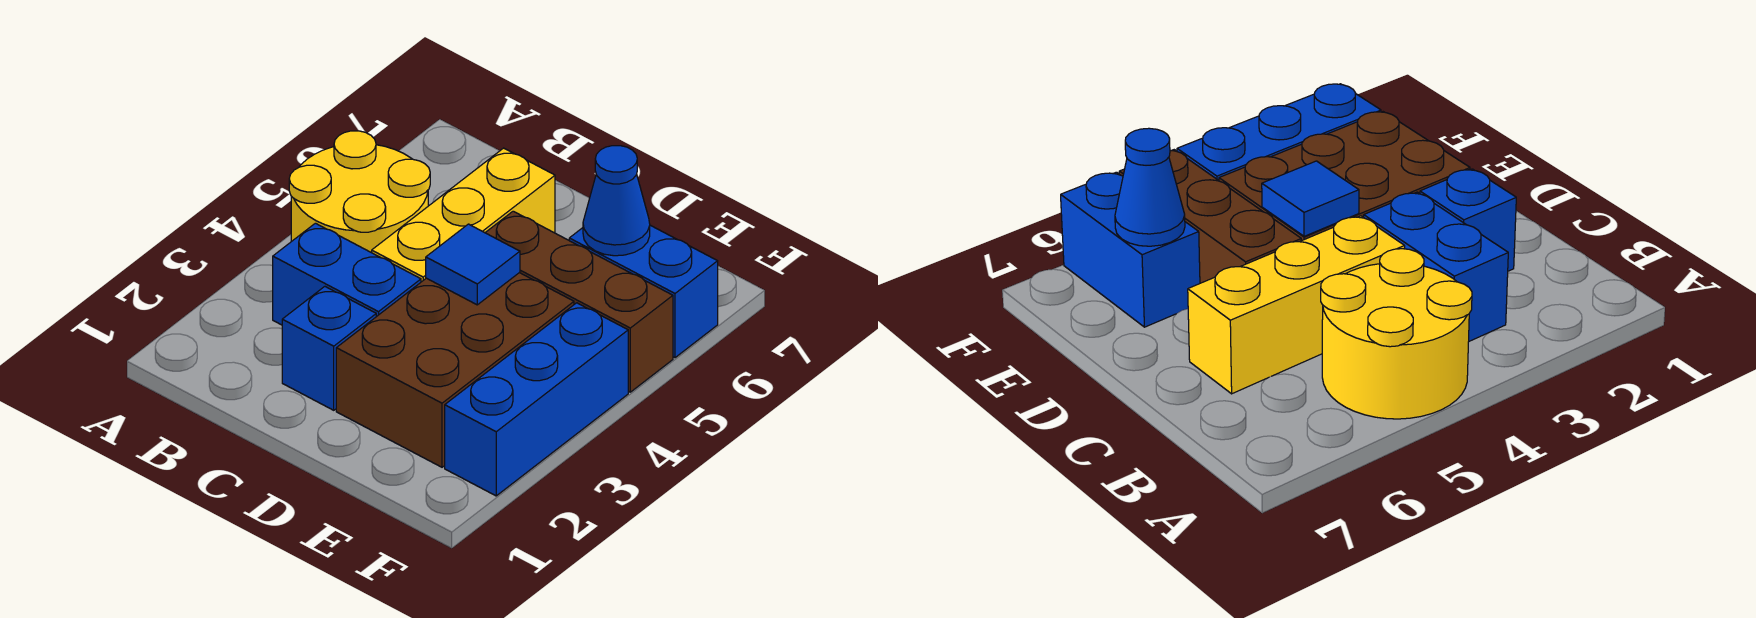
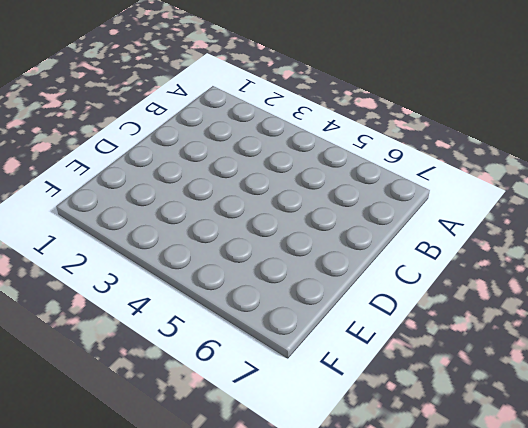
none -> yellow round brick A4:B5 level 1
none -> blue brick B3:C3 level 1

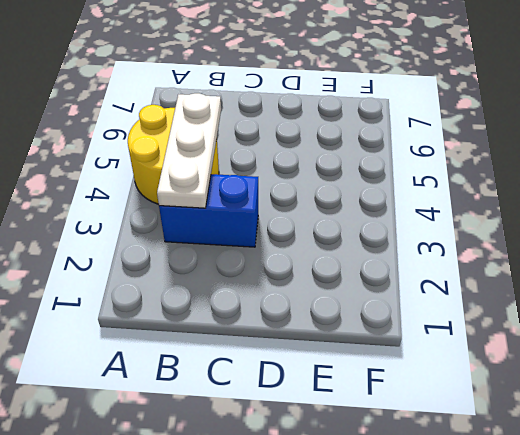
white plate B3:B5 level 2 -> none
none -> blue brick C2 level 1
none -> yellow brick C4:C6 level 1

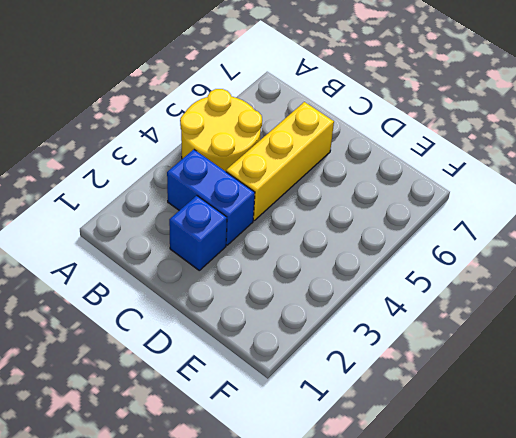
none -> brown brick D2:E4 level 1
none -> brown brick D5:F5 level 1

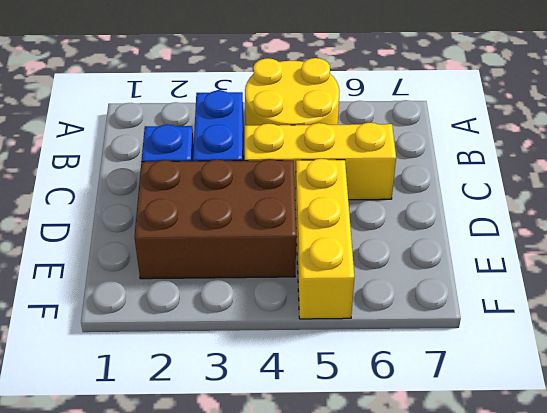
yellow brick D5:F5 level 1 -> brown brick D5:F5 level 1
none -> blue brick E6:F6 level 1
none -> blue brick F2:F4 level 1

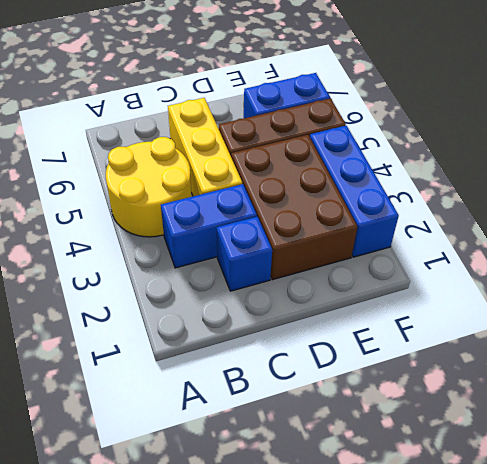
none -> blue tile D4 level 2
none -> blue cone E6 level 2

